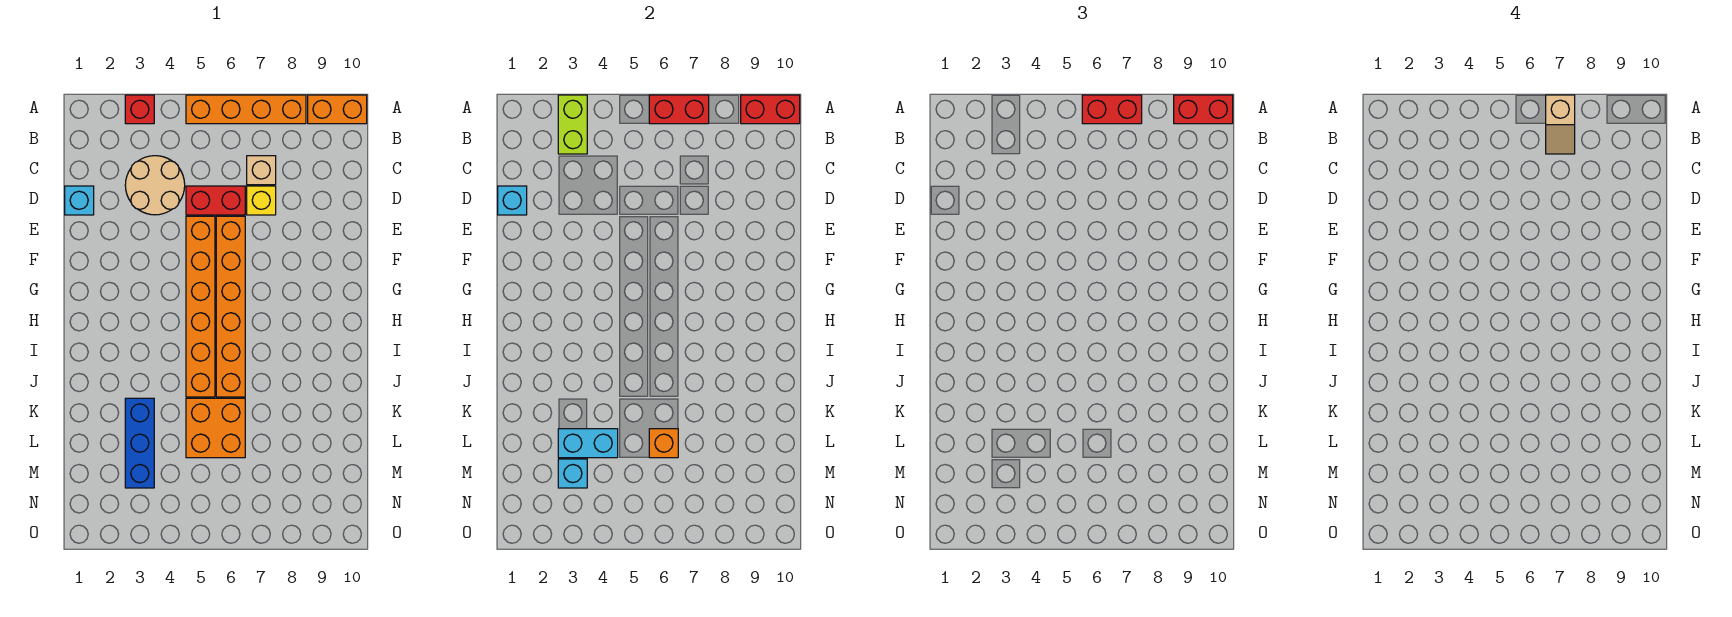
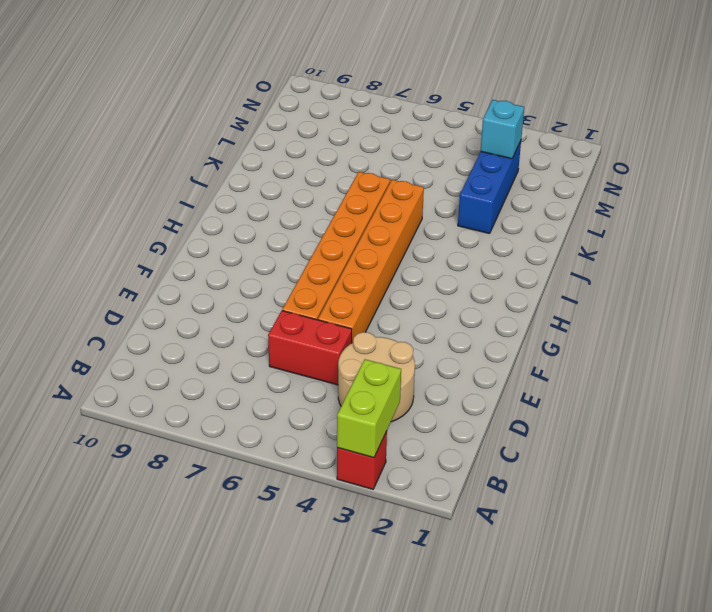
none -> orange brick A5:A8 level 1
none -> orange brick A9:A10 level 1
none -> tan brick C7 level 1

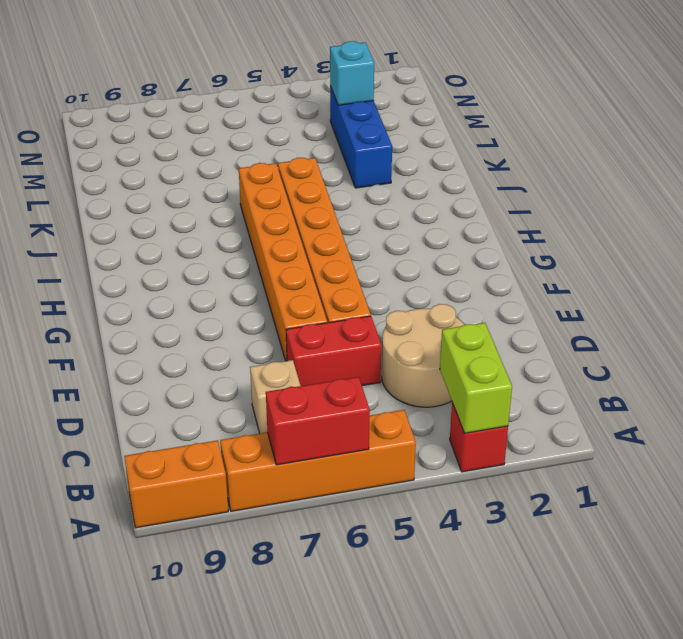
none -> cyan brick D1 level 1
none -> yellow brick D7 level 1
none -> orange brick K5:L6 level 1

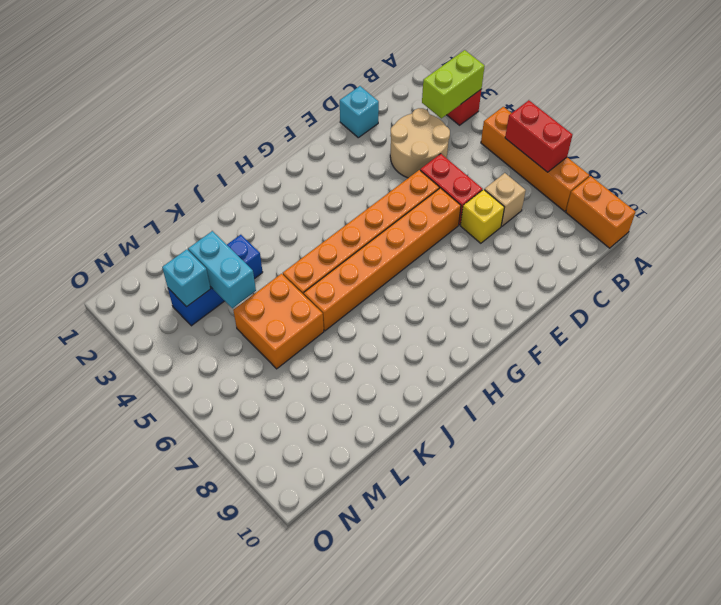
none -> red brick A9:A10 level 2
none -> cyan brick D1 level 2
none -> orange brick L6 level 2

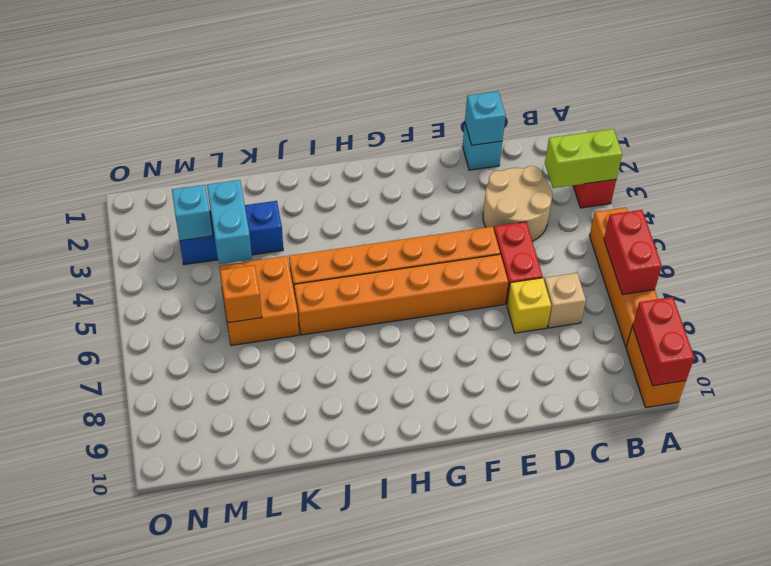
none -> red brick A6:A7 level 3
none -> red brick A9:A10 level 3
none -> tan slope A7:B7 level 4 top A

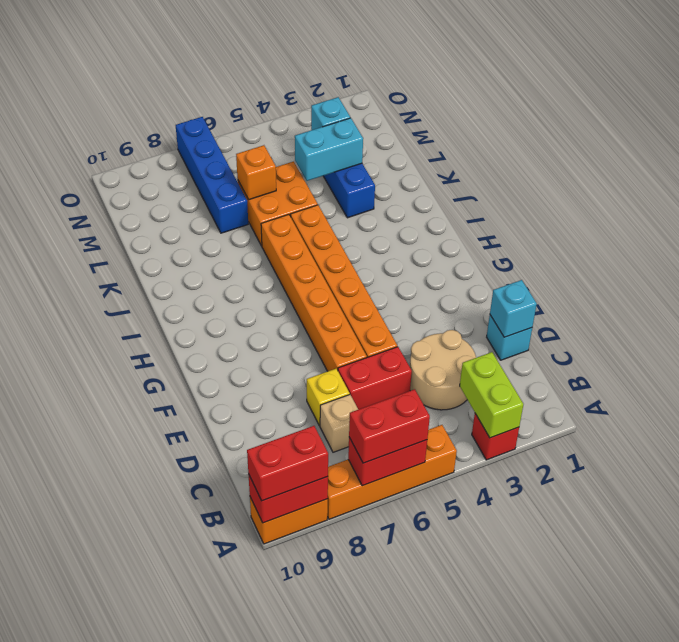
blue brick L7:O7 level 1 -> none
none -> tan slope A7:B7 level 4 top A

